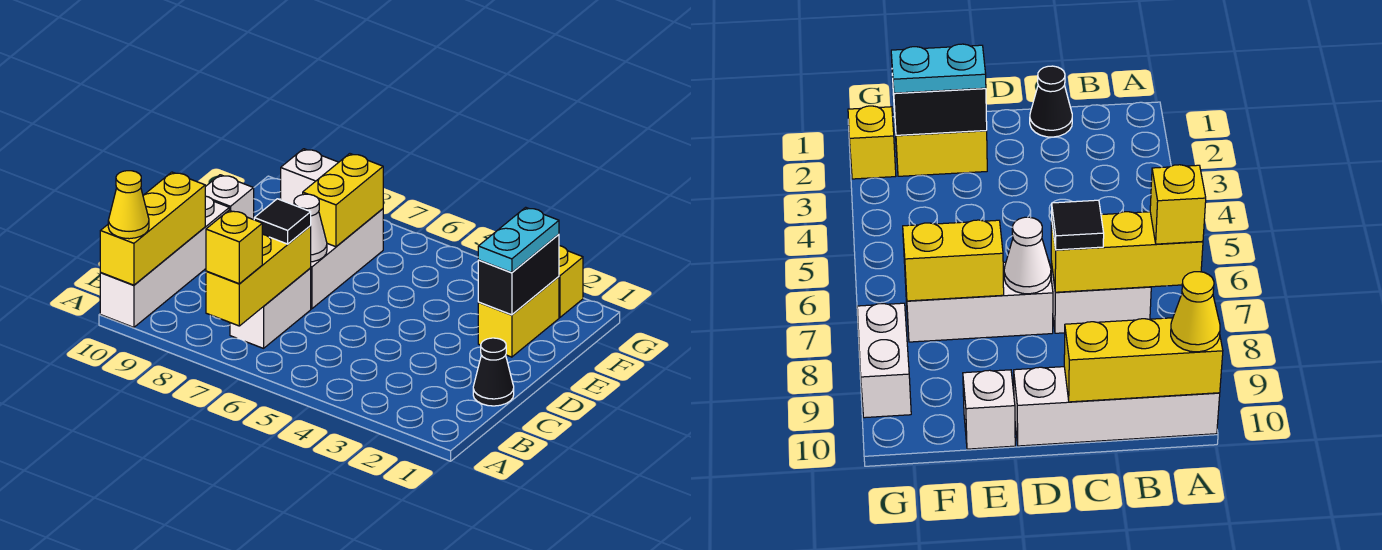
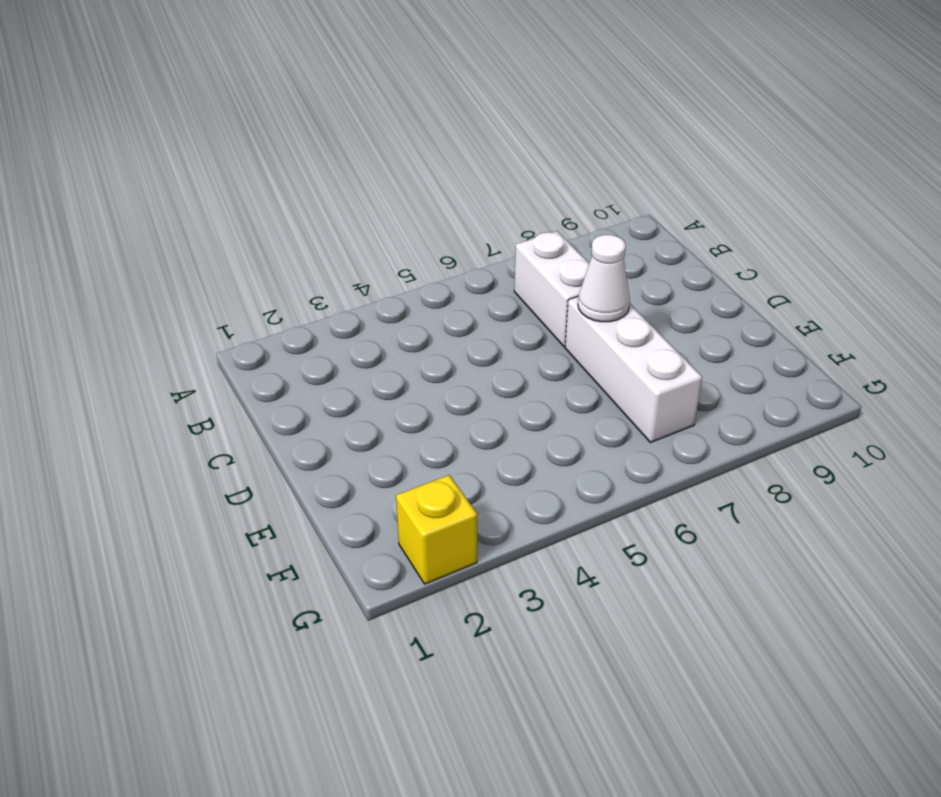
none -> white brick A10:D10 level 1
none -> black cone C1 level 1
none -> yellow brick E2:F2 level 1

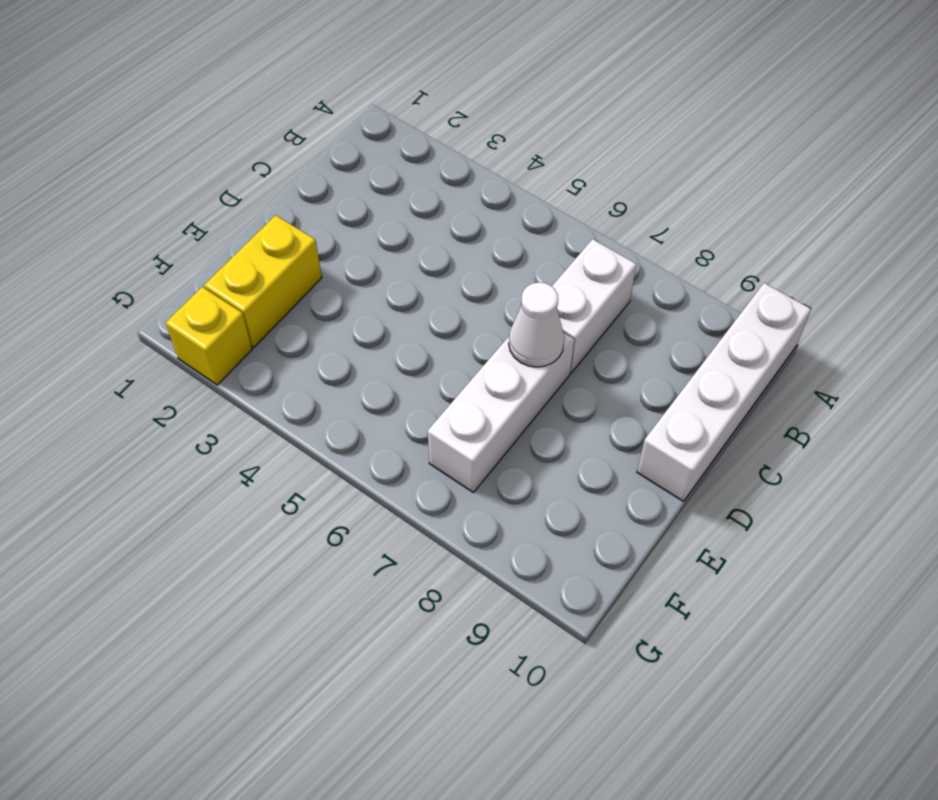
none -> black cone C1 level 1
none -> white brick E10 level 1
none -> white brick G8:G9 level 1

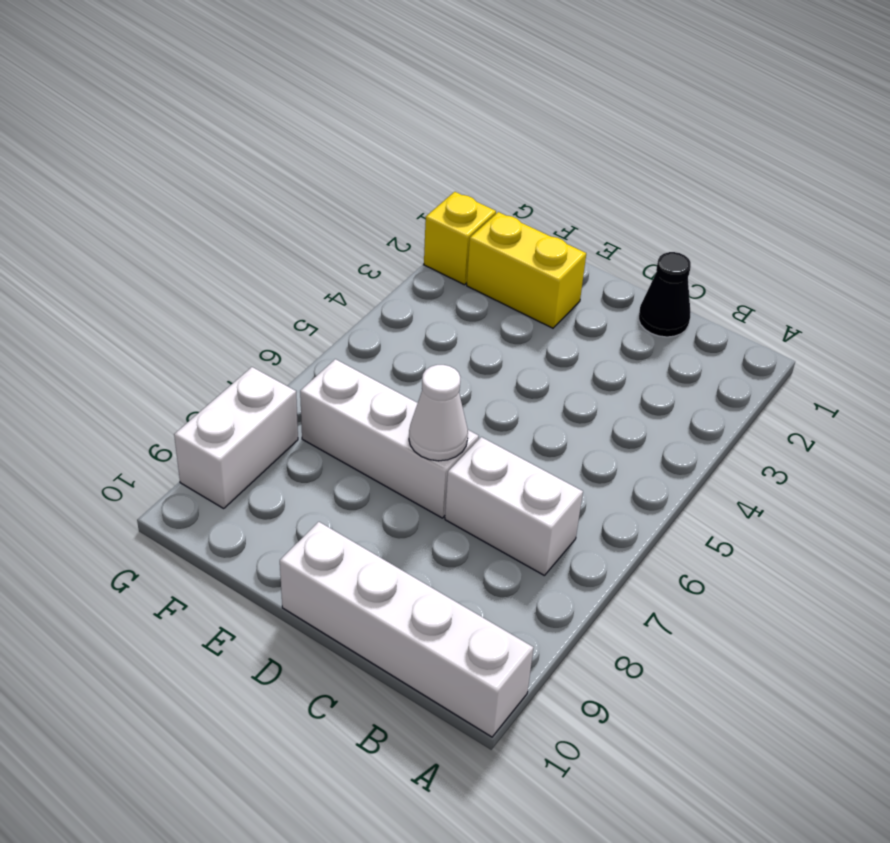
none -> white brick E10 level 1
none -> yellow brick A7:C7 level 2
none -> yellow brick A10:C10 level 2

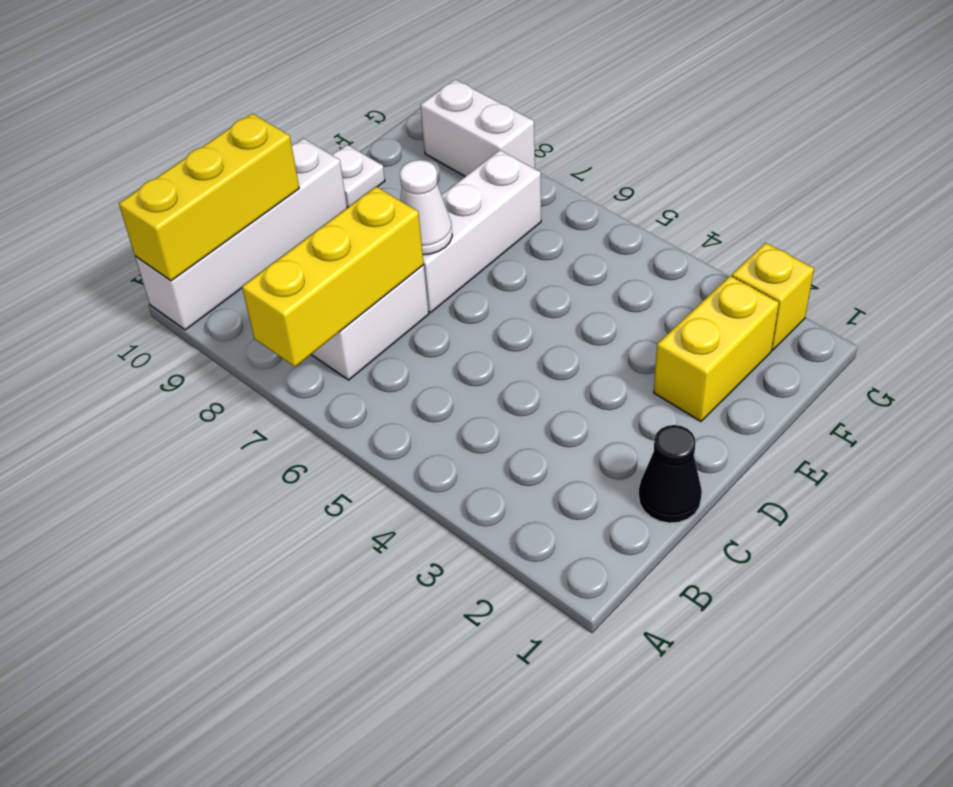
white plate E10 level 1 -> white brick E10 level 1
none -> black brick E2:F2 level 2
none -> yellow brick E7:F7 level 2
none -> yellow brick A7 level 3

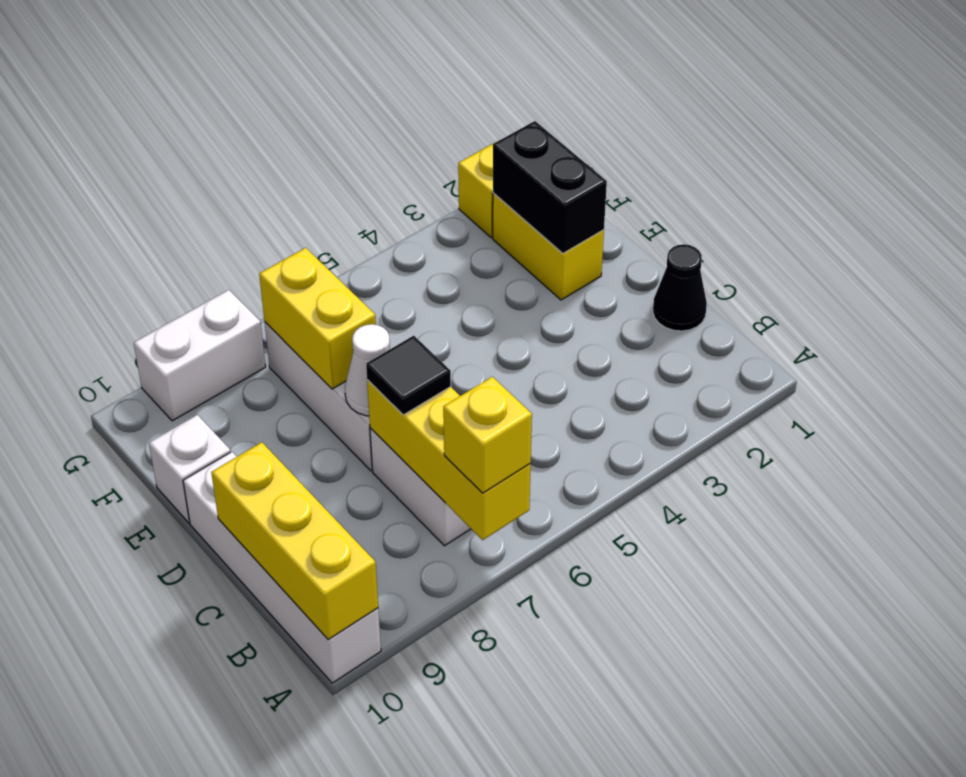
none -> yellow cone A10 level 3
none -> cyan plate E2:F2 level 3

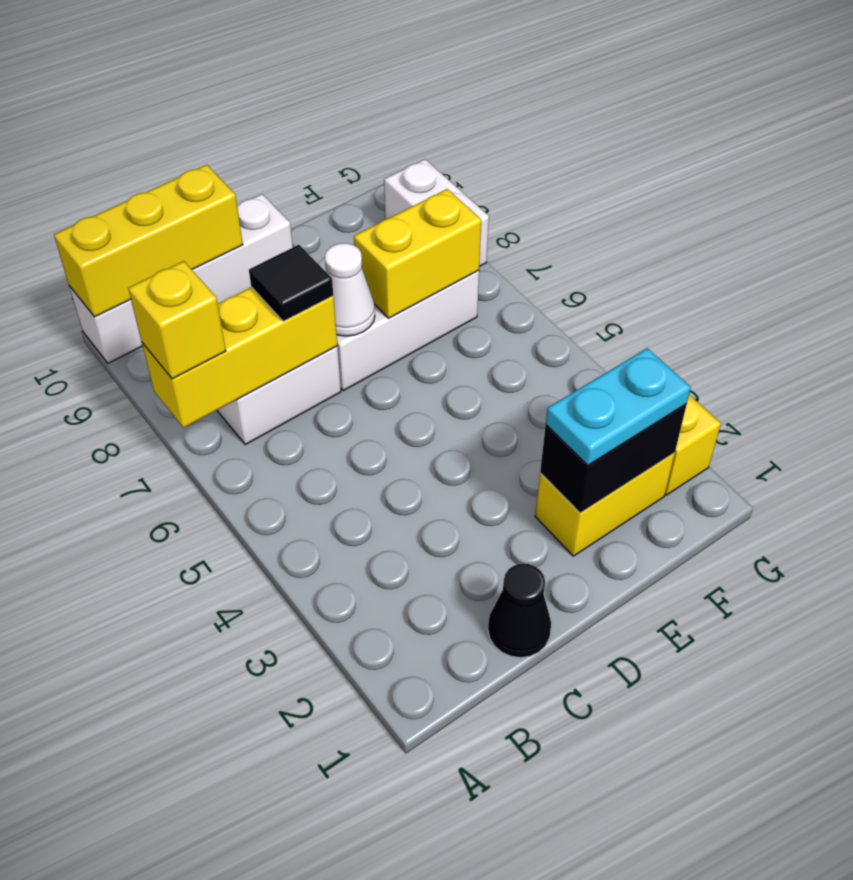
none -> white brick E10 level 1
none -> yellow cone A10 level 3

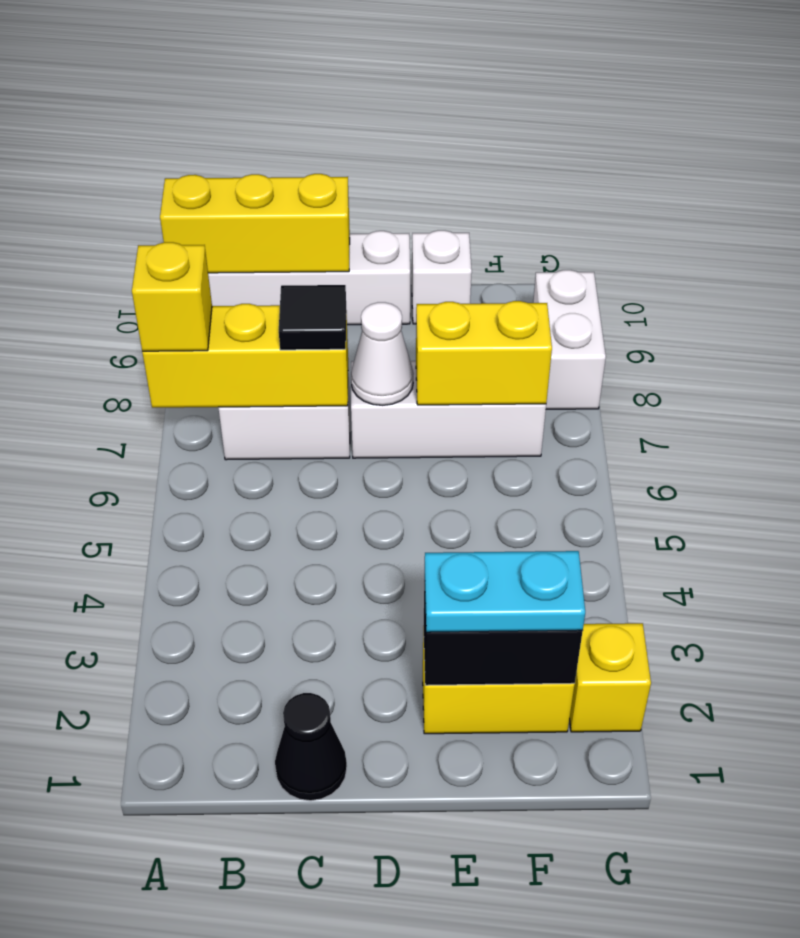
none -> yellow cone A10 level 3

